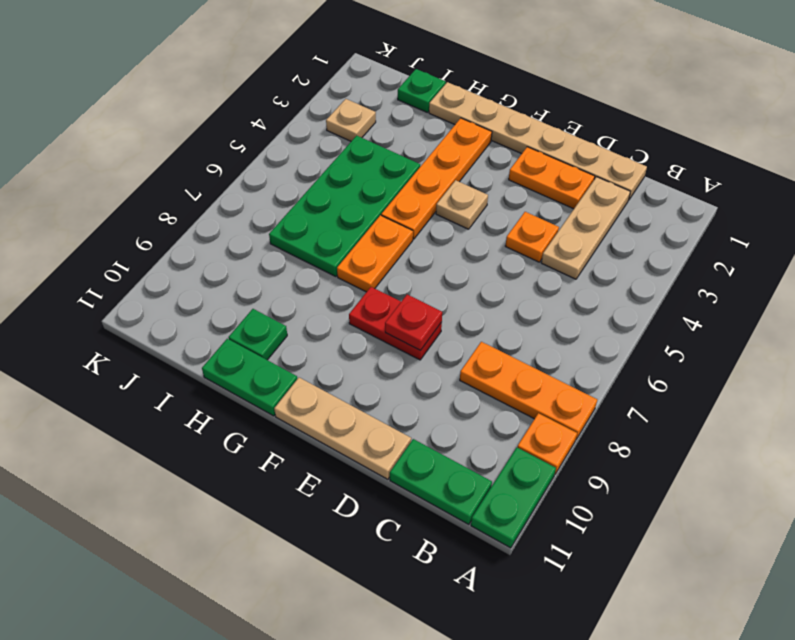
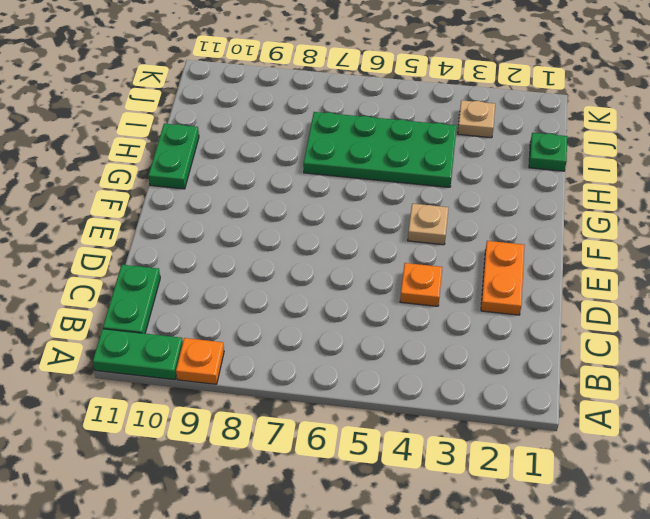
none -> orange plate A8:C8 level 1
none -> tan plate C1:H1 level 1
none -> tan plate C2:C4 level 1

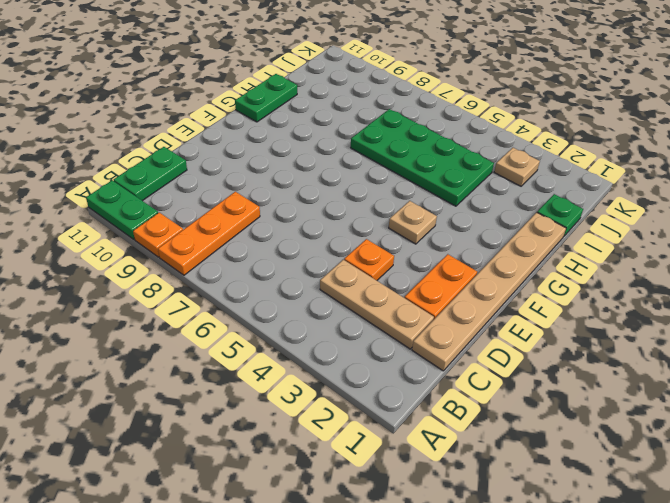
none -> tan plate D11:F11 level 1
none -> red plate E8:F8 level 1
none -> orange plate G2:G5 level 1

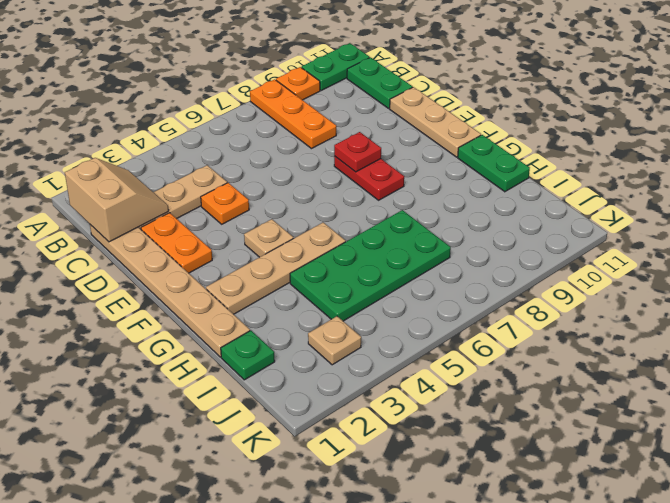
tan slope B1:C2 level 2 top 1 -> none
tan plate G2:G5 level 1 -> orange plate G2:G5 level 1
none -> orange plate G6:G7 level 1
none -> green plate H10 level 1

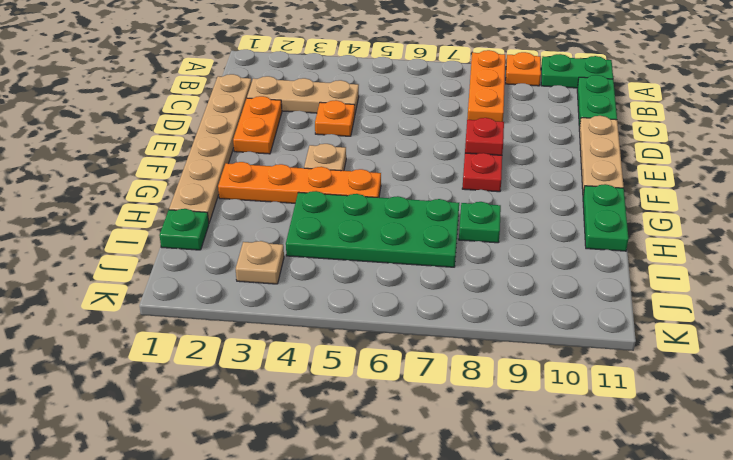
green plate H8 level 1 -> green plate H10 level 1
none -> orange plate G6:G7 level 1

